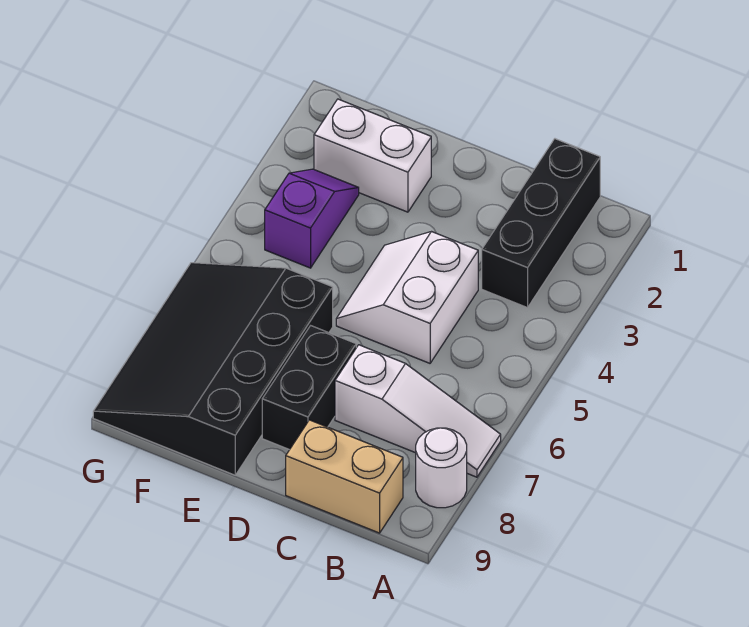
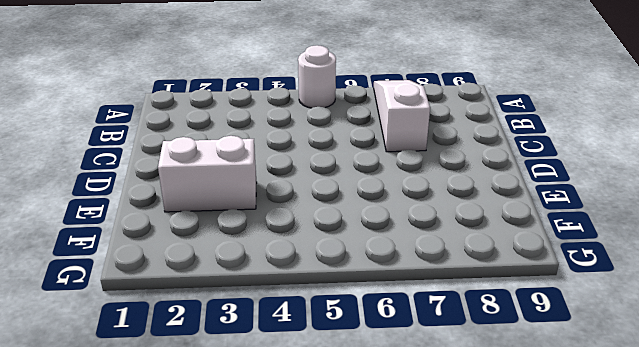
white round brick A5 level 1 -> white round brick A8 level 1
white brick E2:E3 level 1 -> white brick E2:F2 level 1
none -> black brick B1:B3 level 1
none -> tan brick B9:C9 level 1

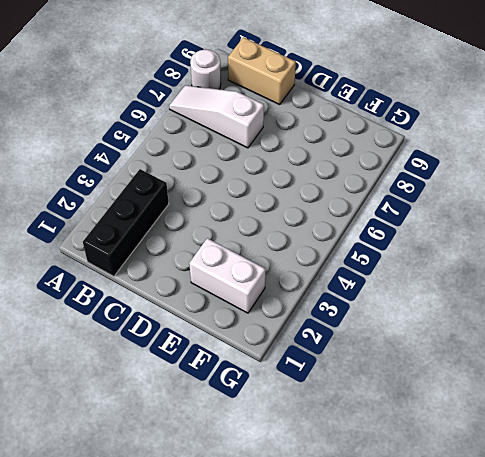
none -> white slope C4:D5 level 1 top C
none -> black brick D7:D8 level 1

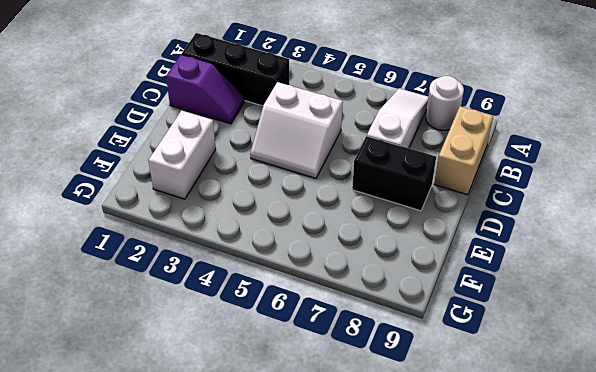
purple slope C1:C2 level 1 top 1 -> purple slope F3:F4 level 1 top 4
none -> black slope E6:G9 level 1 top E

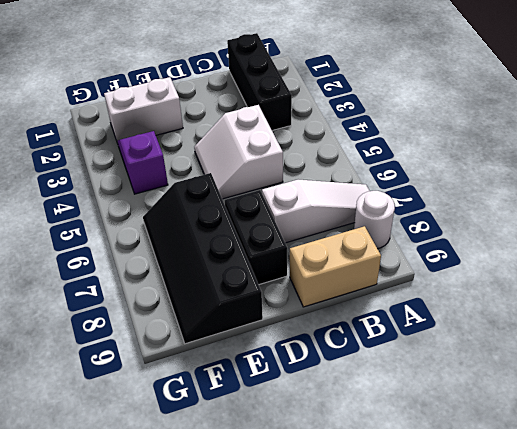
black slope E6:F9 level 1 top E -> black slope E6:G9 level 1 top E

